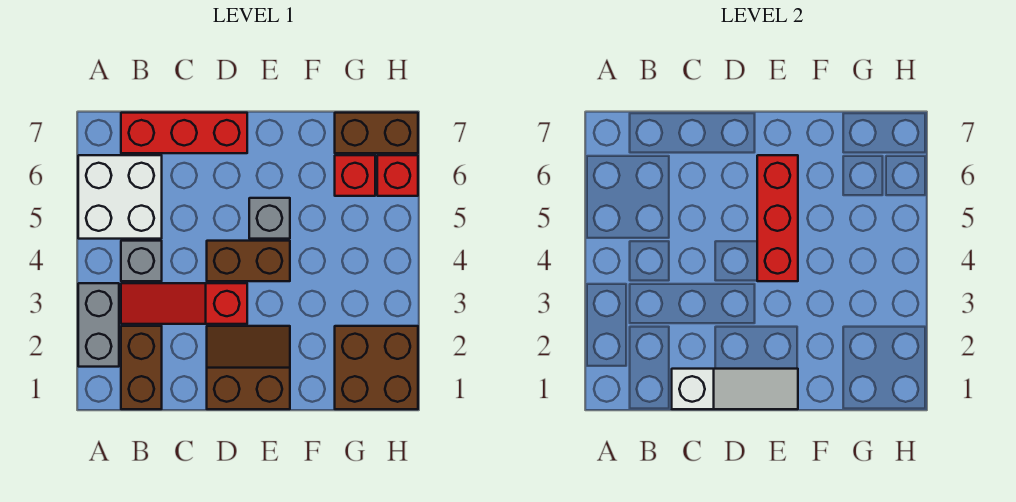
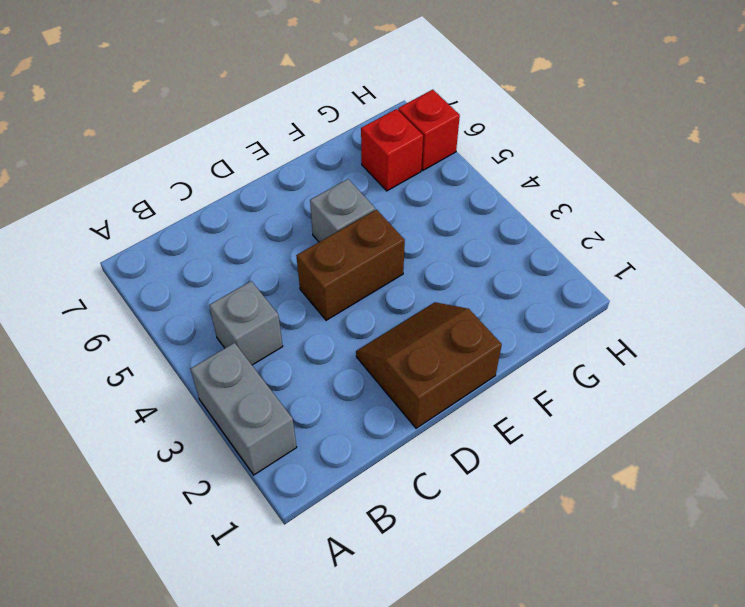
none -> white brick A5:B6 level 1
none -> brown brick B1:B2 level 1
none -> red slope B3:D3 level 1 top D

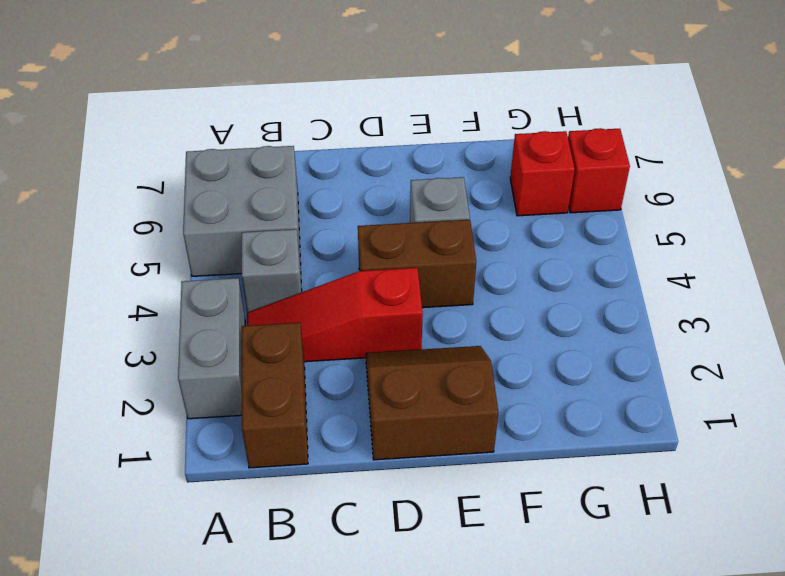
grey brick A5:B6 level 1 -> white brick A5:B6 level 1
none -> red brick B7:D7 level 1
none -> brown brick G1:H2 level 1
none -> brown brick G7:H7 level 1

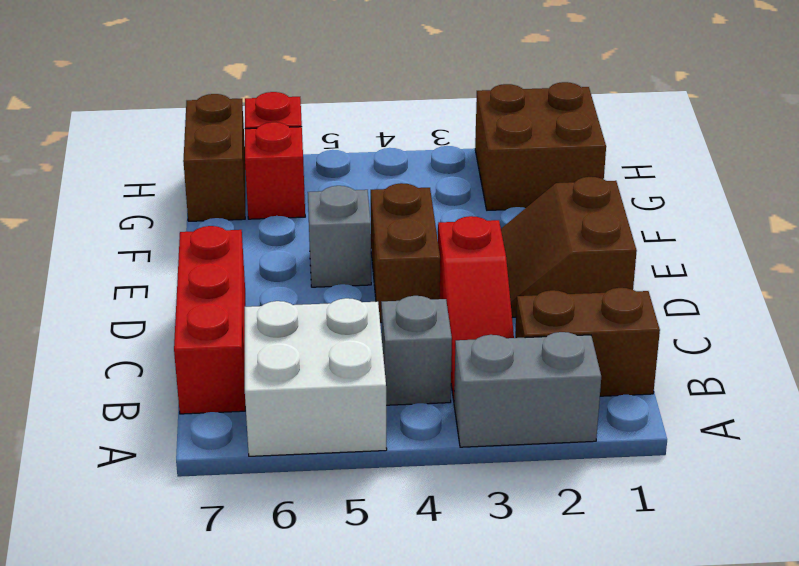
none -> white slope C1:E1 level 2 top C
none -> red brick E4:E6 level 2

